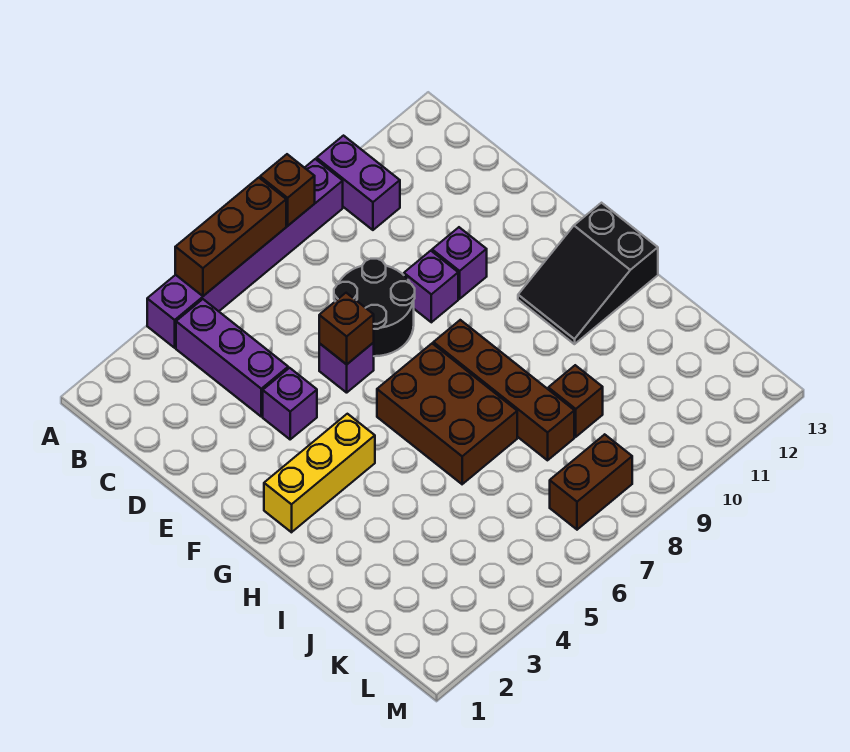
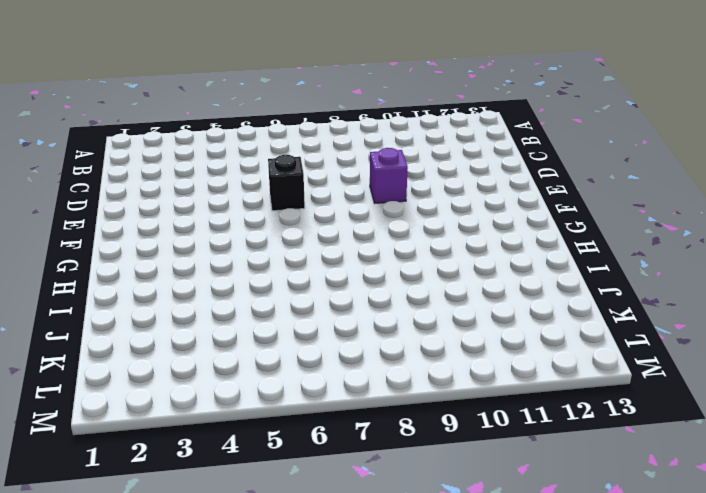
black brick E6 level 1 -> purple brick E6 level 1
none -> purple brick A4:A9 level 1
none -> purple brick A10:B10 level 1
none -> purple brick B4:D4 level 1

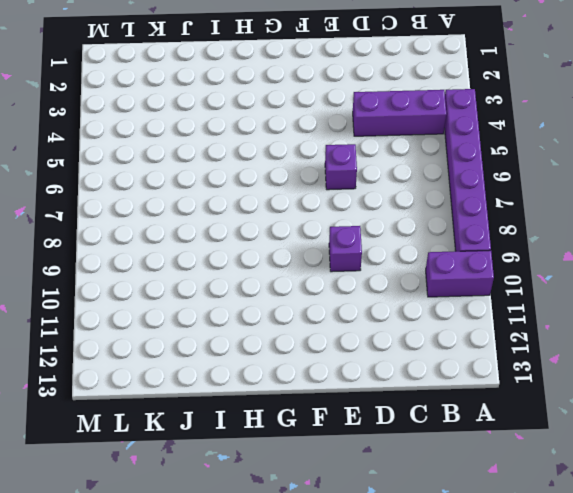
none -> black round brick D7:E8 level 1
none -> purple brick E4 level 1
none -> purple brick E10 level 1

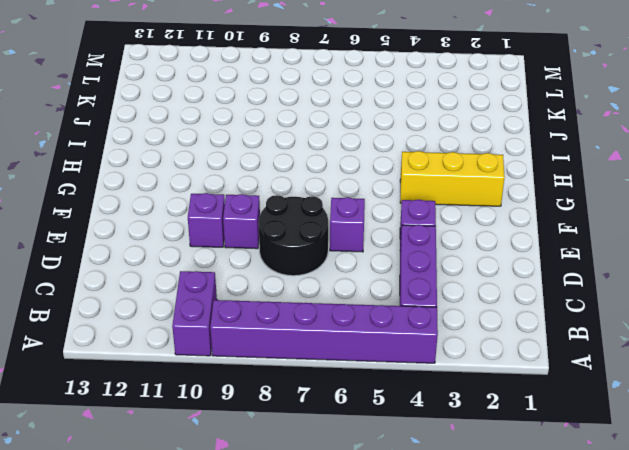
none -> brown brick G6:I7 level 1
none -> brown brick G8:J8 level 1
none -> black slope G11:H13 level 1 top 13

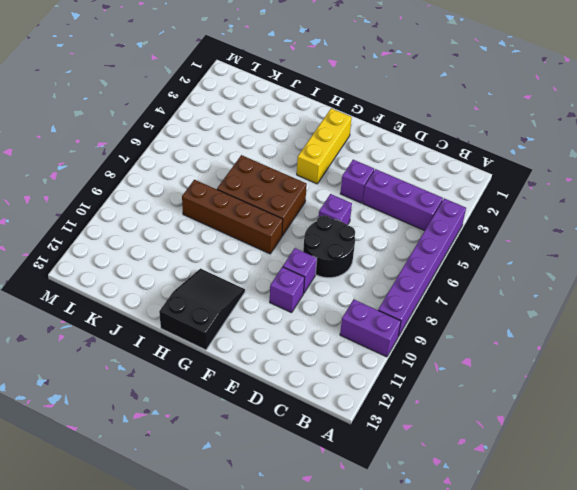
none -> brown brick J9 level 1
none -> brown brick L7:L8 level 1
none -> brown brick A5:A7 level 2

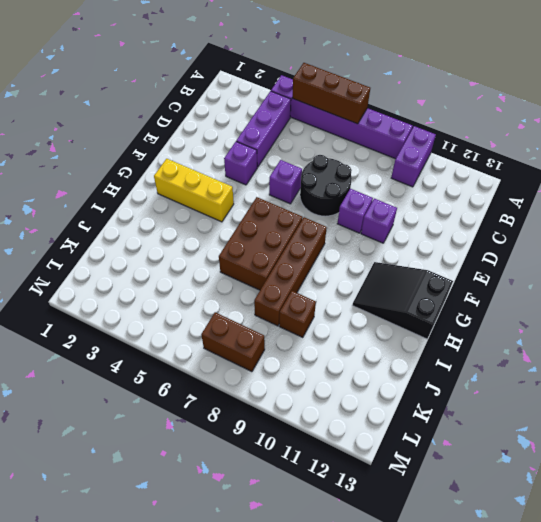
none -> brown brick A8 level 2
none -> brown brick E6 level 2

